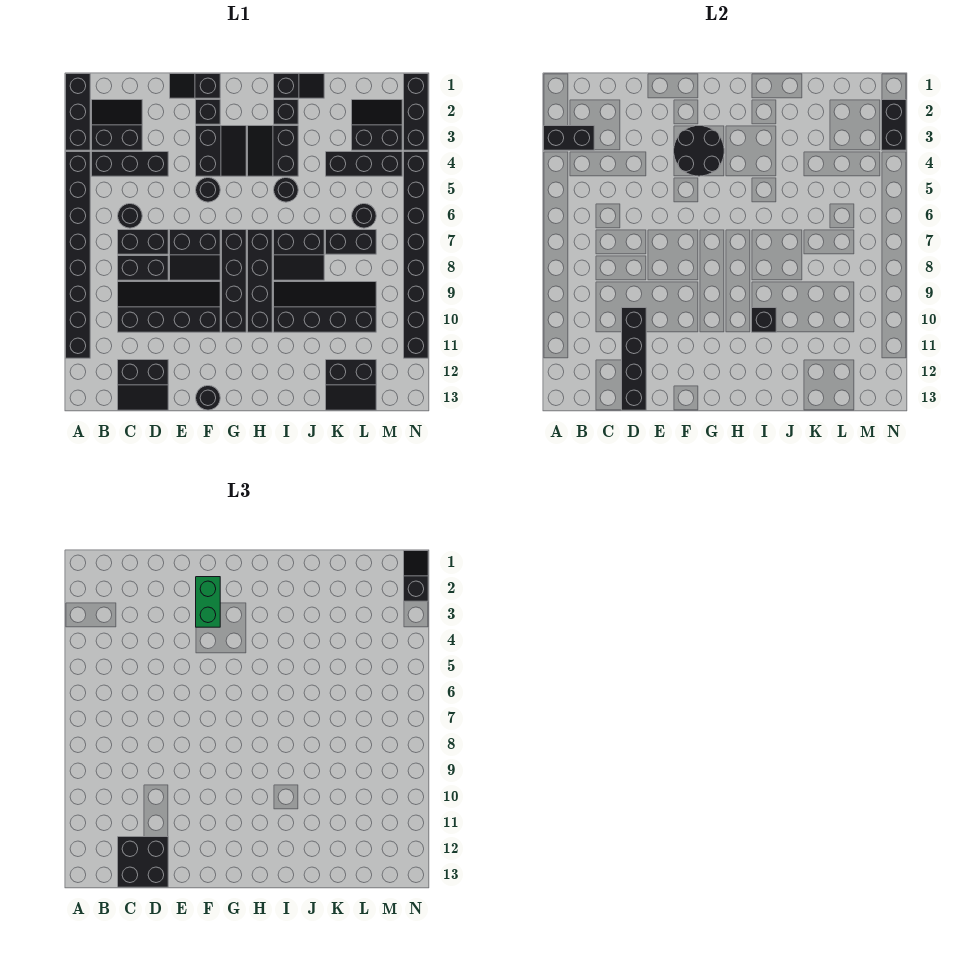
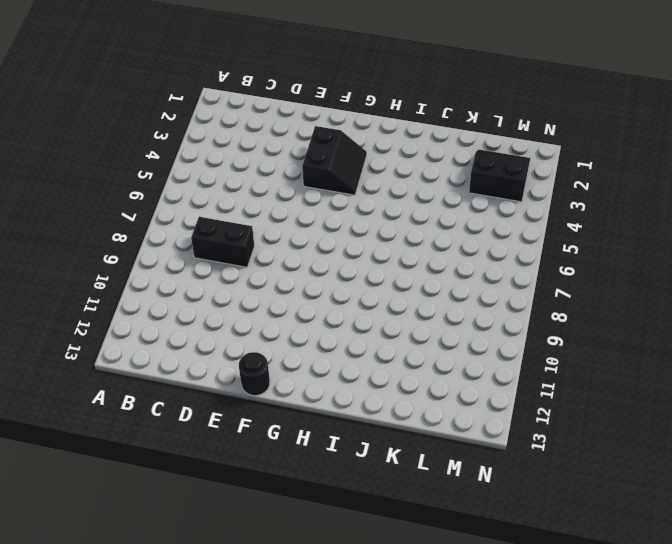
none -> black brick A1:A3 level 1
none -> black brick A4:A11 level 1
none -> black slope B2:C3 level 1 top 3
none -> black brick B4:D4 level 1

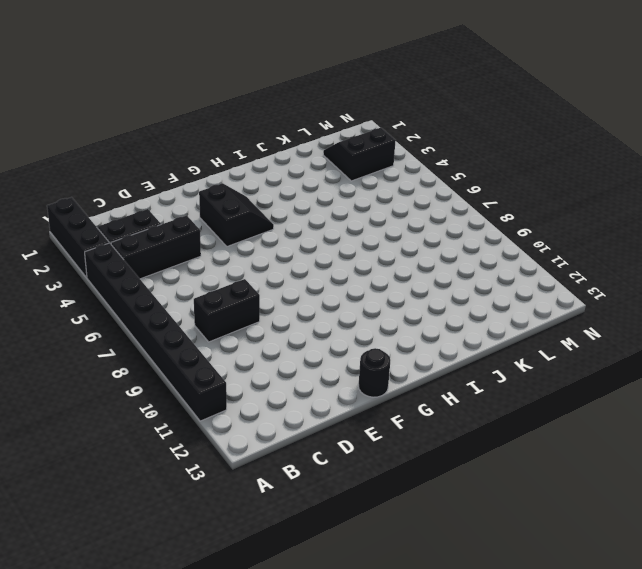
none -> black round brick C6 level 1
none -> black brick C7:D7 level 1
none -> black slope C9:F10 level 1 top 10
none -> black slope C12:D13 level 1 top 12

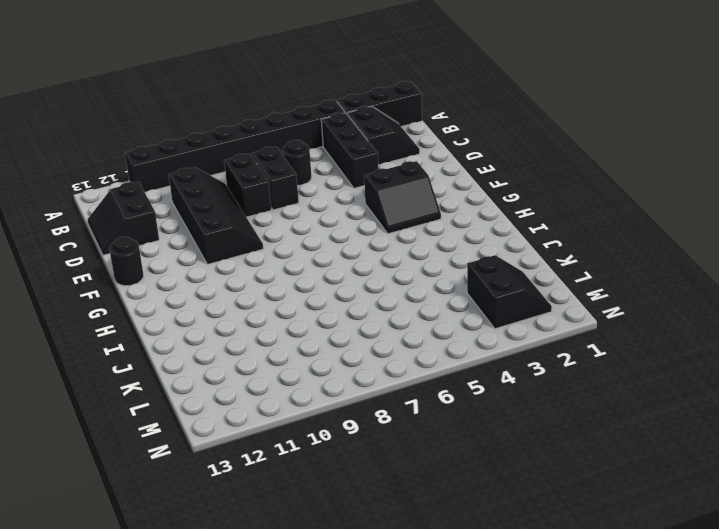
none -> black slope E1:F1 level 1 top F
none -> black slope E7:F8 level 1 top 7
none -> black brick F2 level 1
none -> black round brick F5 level 1

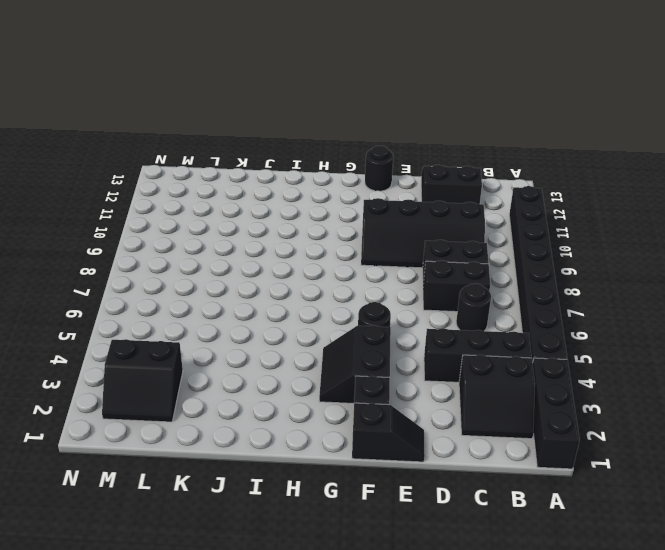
none -> black slope E7:F8 level 1 top 7
none -> black brick G7:G10 level 1
none -> black slope H3:I4 level 1 top I
none -> black brick H7:H10 level 1

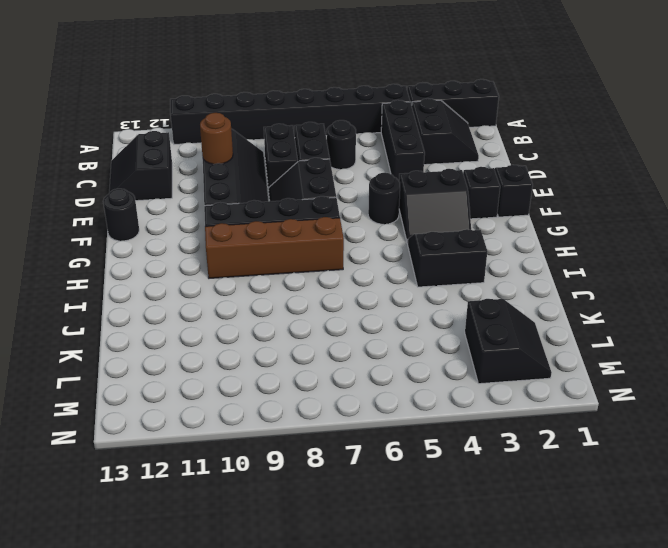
brown round brick D10 level 2 -> black brick D10:D13 level 2
brown brick H7:H10 level 1 -> black brick H7:H10 level 1
none -> black slope I1:J1 level 1 top I
none -> black brick I2 level 1
none -> black round brick I5 level 1
none -> black slope I7:J8 level 1 top 7

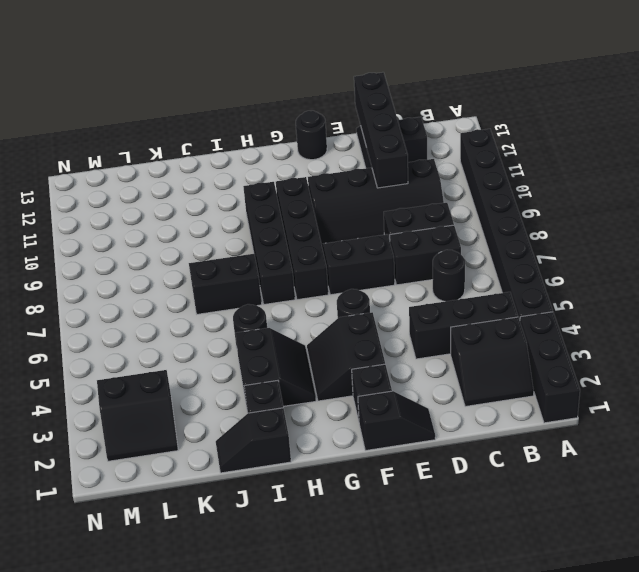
none -> black slope I9:L10 level 1 top 10
none -> black brick K4:M4 level 1
none -> black brick K7:L7 level 1
none -> black slope K12:L13 level 1 top 12

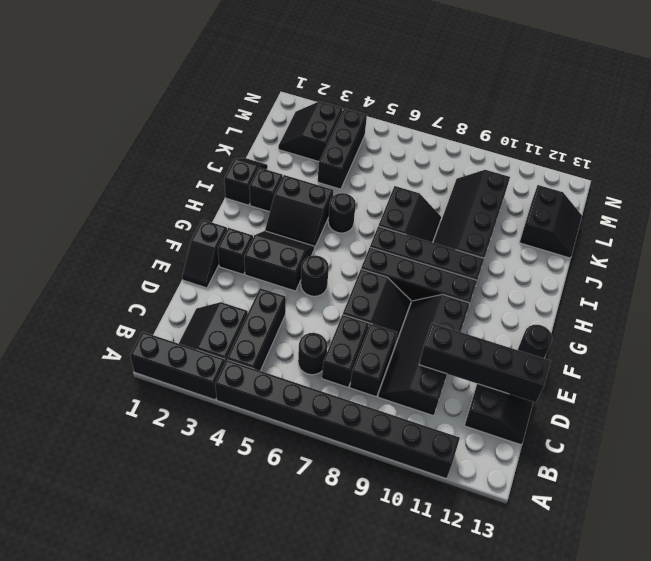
none -> black brick K7:L7 level 1
none -> black round brick L6 level 1
none -> black brick N1:N3 level 1
none -> black brick N4:N11 level 1

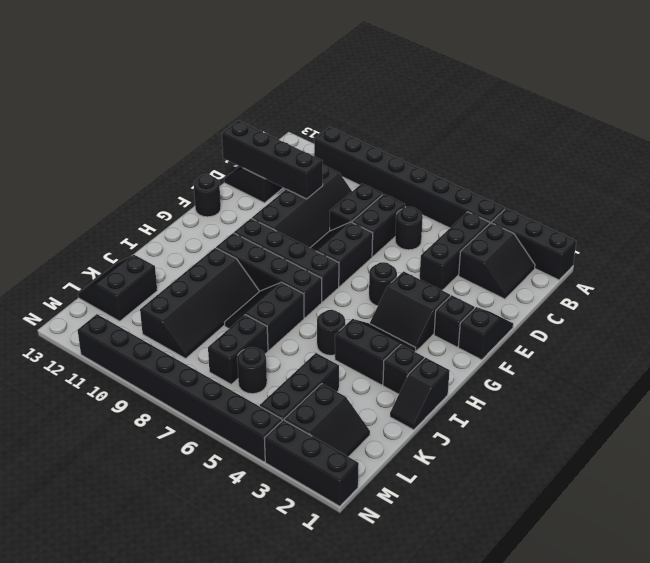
none -> black brick A3:B3 level 2
none -> black round brick F3:G4 level 2
none -> black brick I10 level 2
none -> black brick N2:N3 level 2

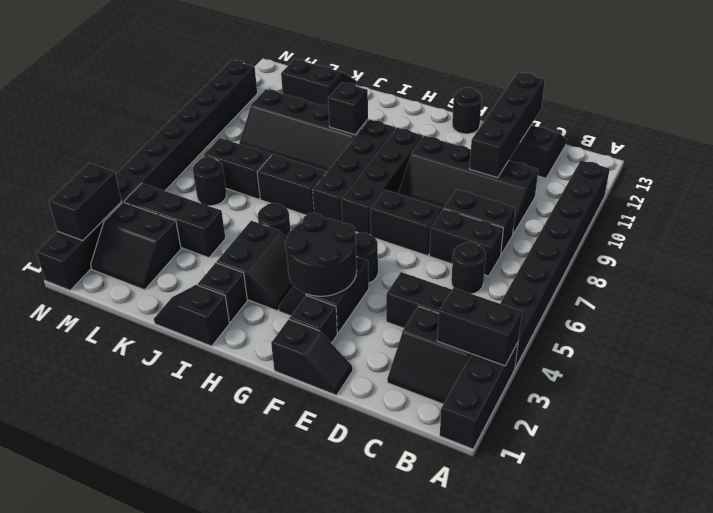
none -> black brick C12:D13 level 3
none -> green brick F2:F3 level 3
none -> black slope N1:N2 level 3 top 2

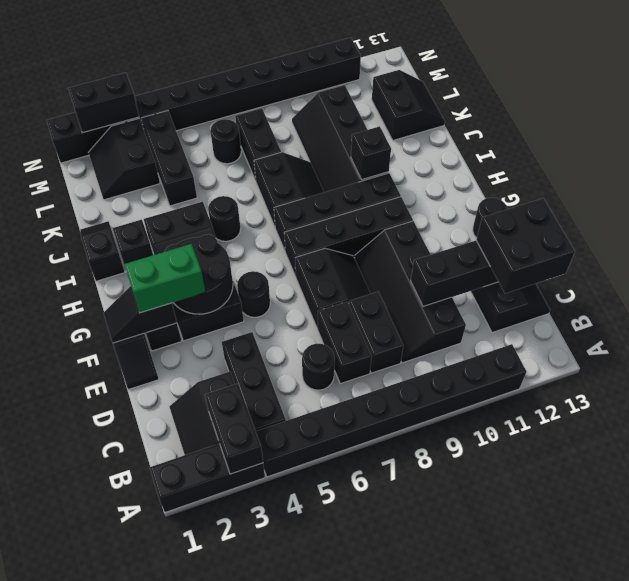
black slope F1:F2 level 2 top 2 -> black slope N1:N2 level 3 top 2

